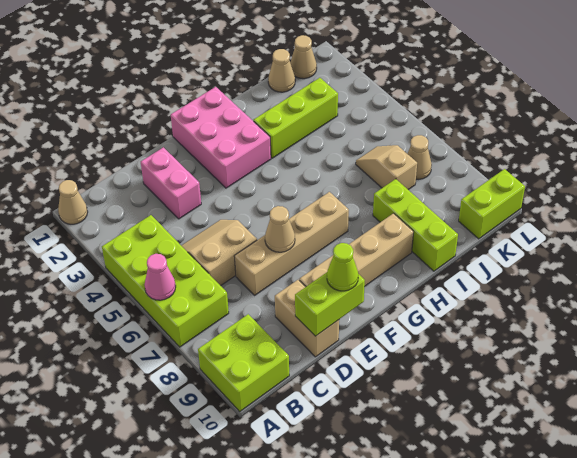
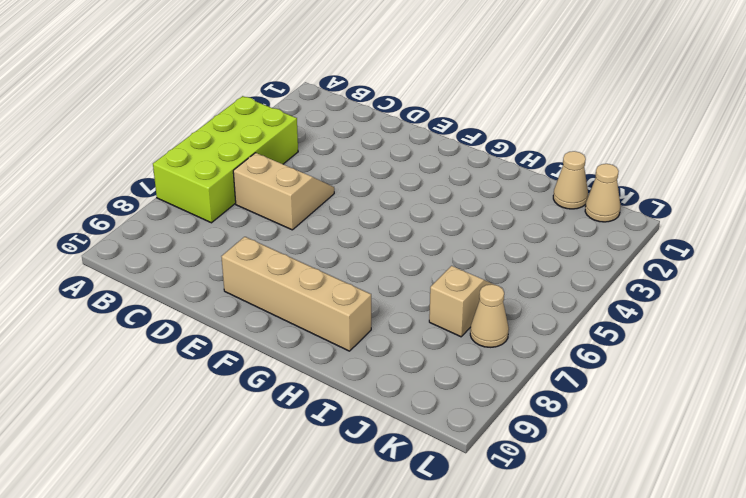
none -> tan cone A1 level 1
none -> lime brick A9:B10 level 1
none -> pink brick D2:D3 level 1

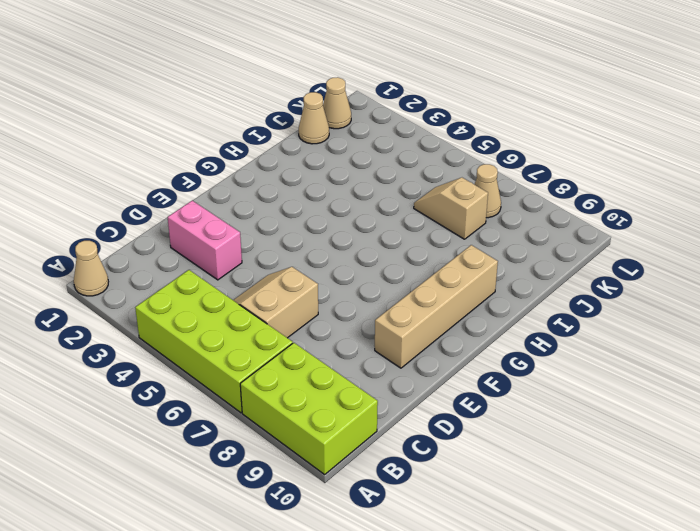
lime brick A8:B10 level 1 -> lime brick A9:B10 level 1
none -> tan brick D7:G7 level 1
none -> tan brick D9:D10 level 1
none -> pink brick F1:G3 level 1

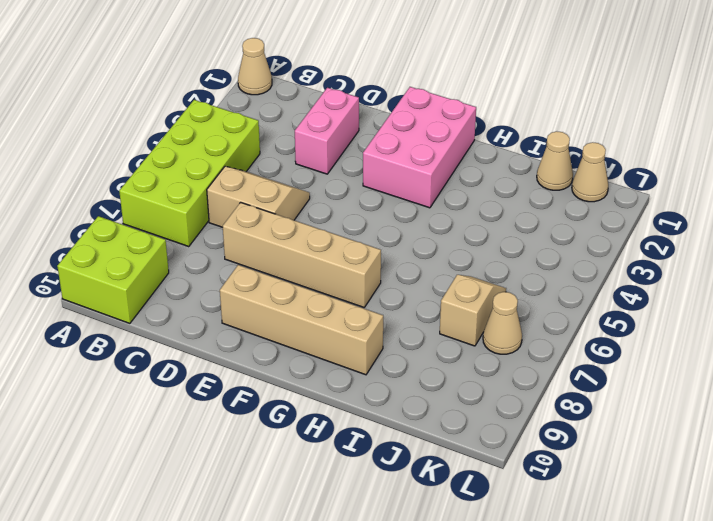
none -> tan brick D9:D10 level 1
none -> lime brick H3:J3 level 1
none -> lime brick I8:I10 level 1

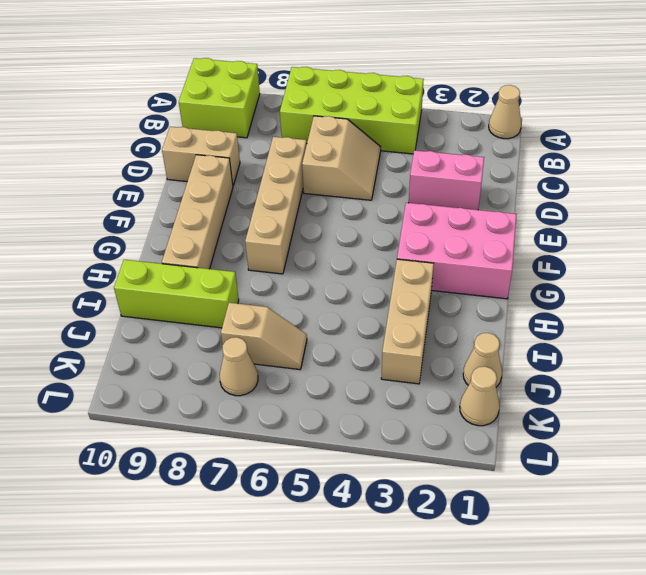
tan brick H3:J3 level 1 -> lime brick H3:J3 level 1
none -> lime brick K10:L10 level 1
none -> pink cone A6 level 2
none -> lime brick D10:E10 level 2

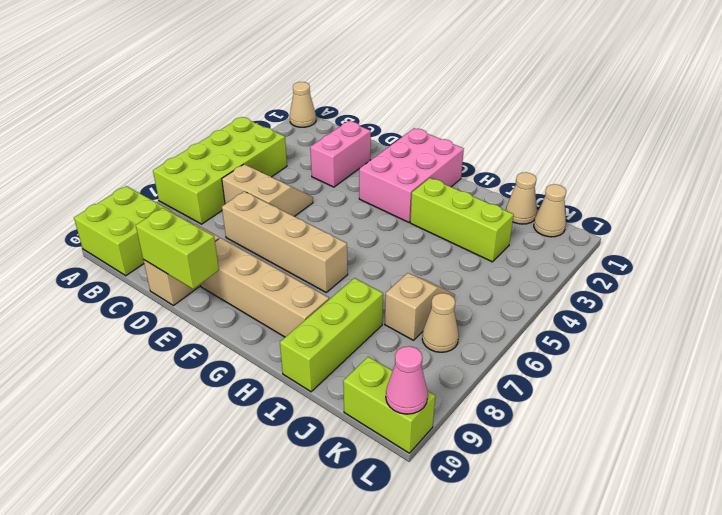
pink cone L10 level 2 -> pink cone A6 level 2
none -> tan cone E7 level 2
none -> lime cone E10 level 3

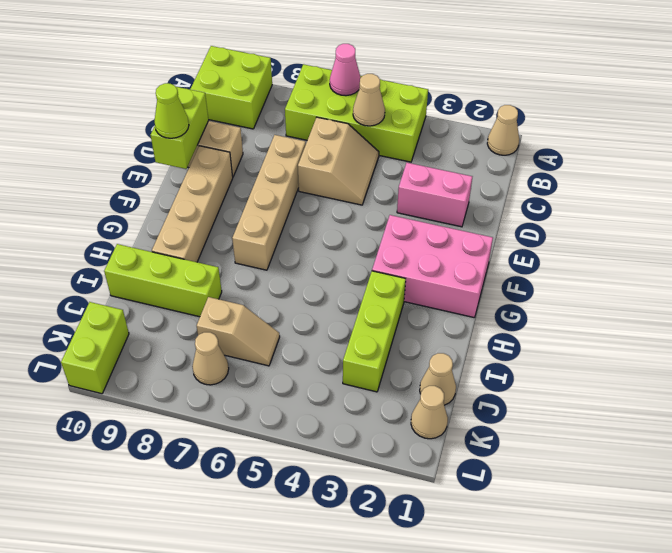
tan cone B5 level 2 -> tan cone E7 level 2

